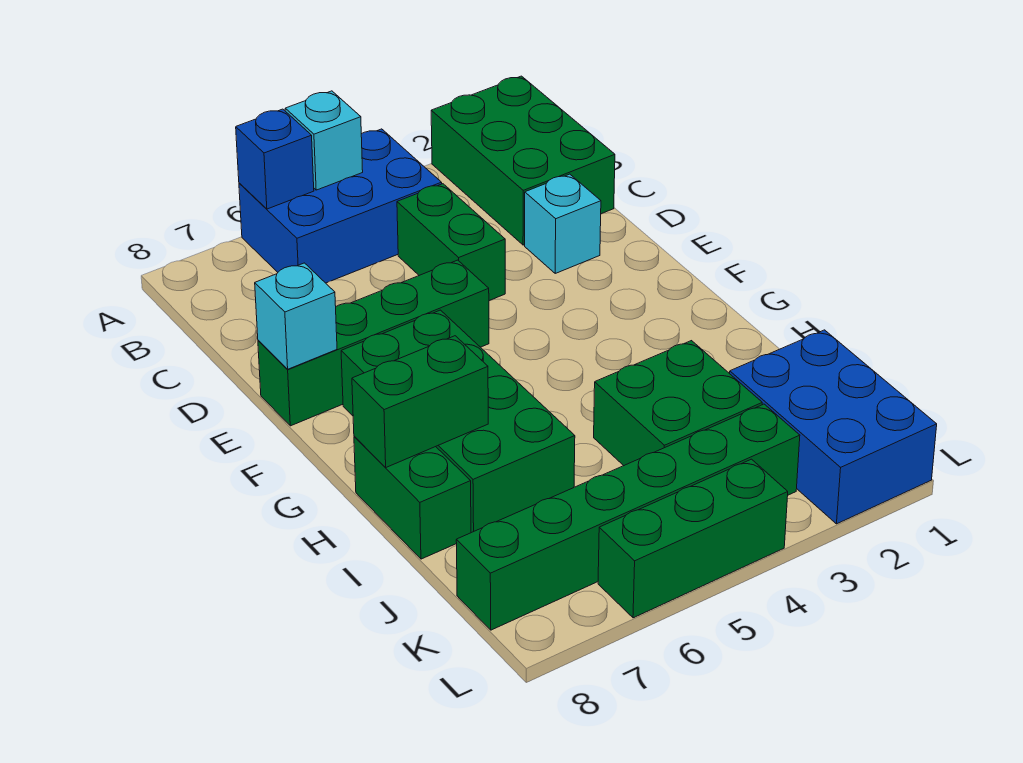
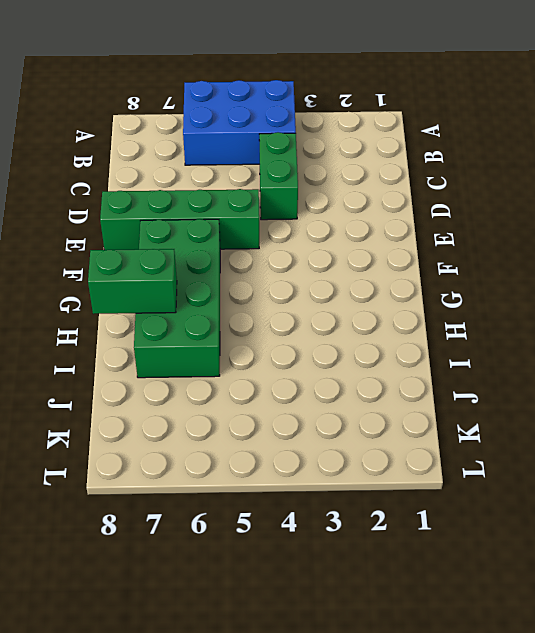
none -> green brick A1:C2 level 1
none -> cyan brick D2 level 1
none -> green brick H8:I8 level 1

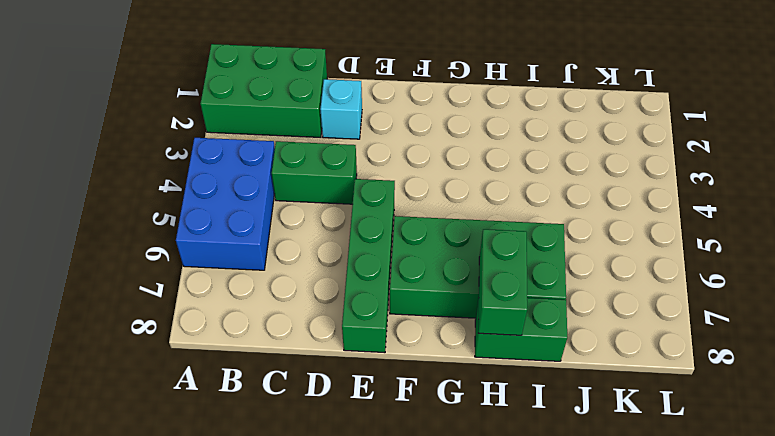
none -> green brick I3:J4 level 1
none -> blue brick J1:L2 level 1
none -> green brick K3:K8 level 1

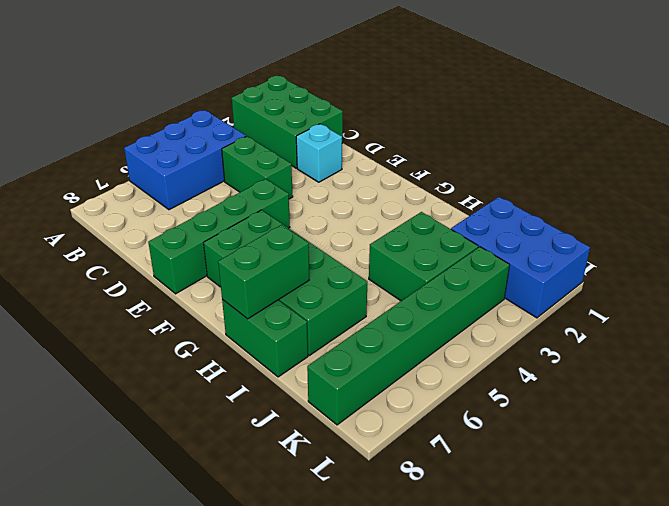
none -> green brick L4:L6 level 1
none -> cyan brick A5 level 2
none -> blue brick A6 level 2

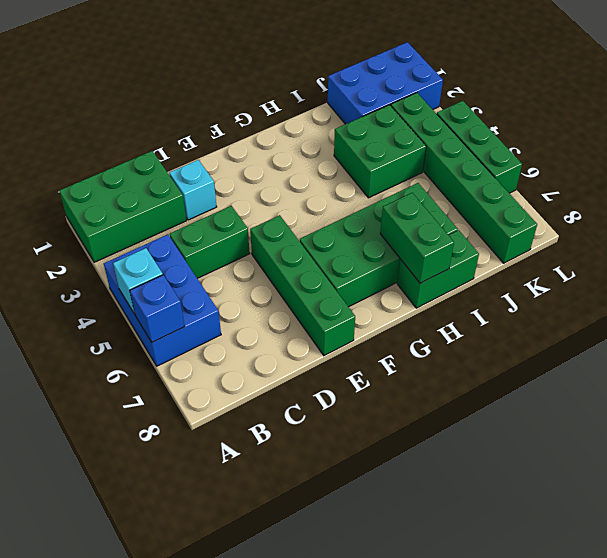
none -> cyan brick E8 level 2

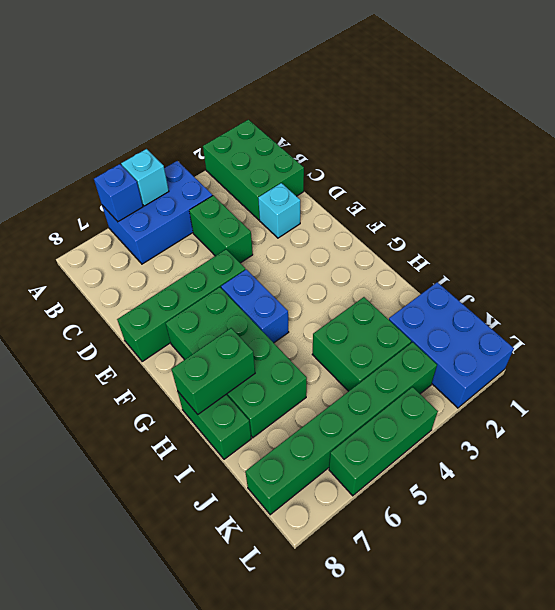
blue brick F5:G5 level 1 -> none
none -> cyan brick E8 level 2

